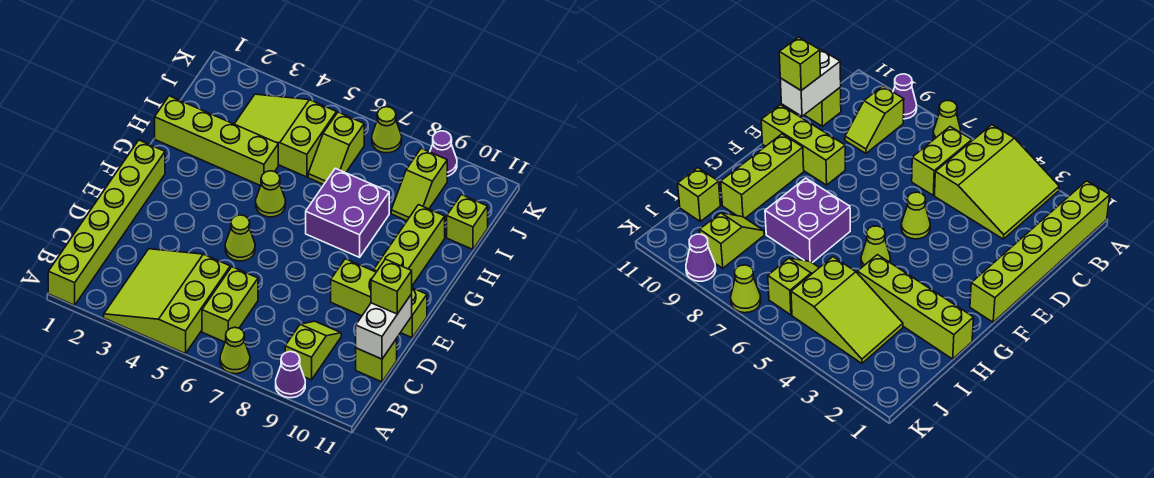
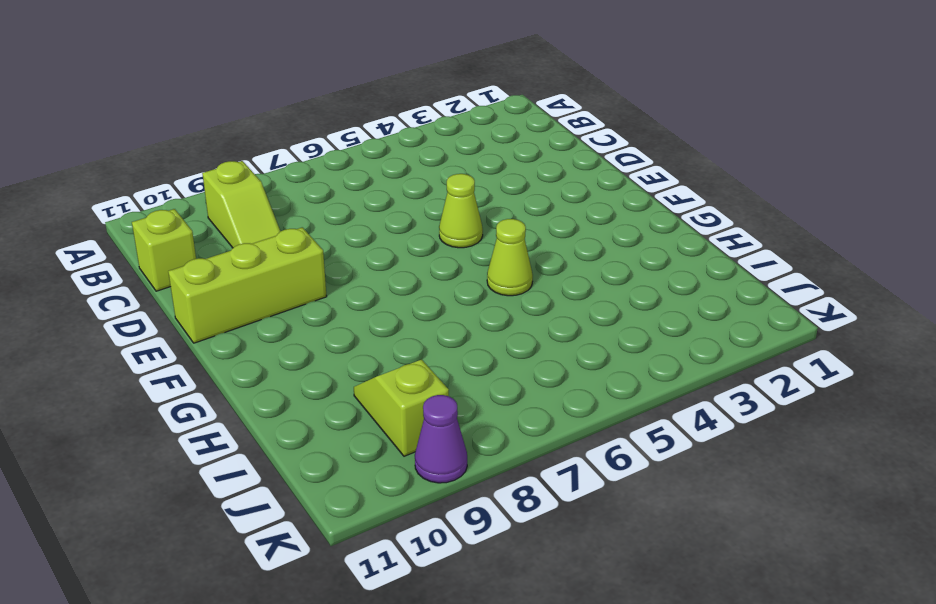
none -> lime brick A1:F1 level 1
none -> lime slope A3:C5 level 1 top 5
none -> lime cone A7 level 1

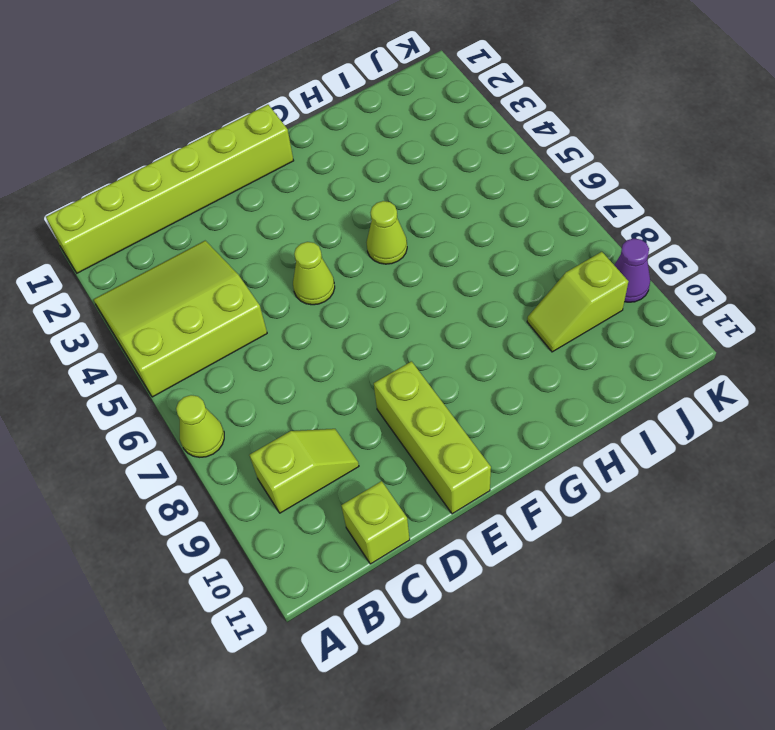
none -> purple cone A9 level 1
none -> lime brick B6:C6 level 1
none -> lime brick F10:H10 level 1

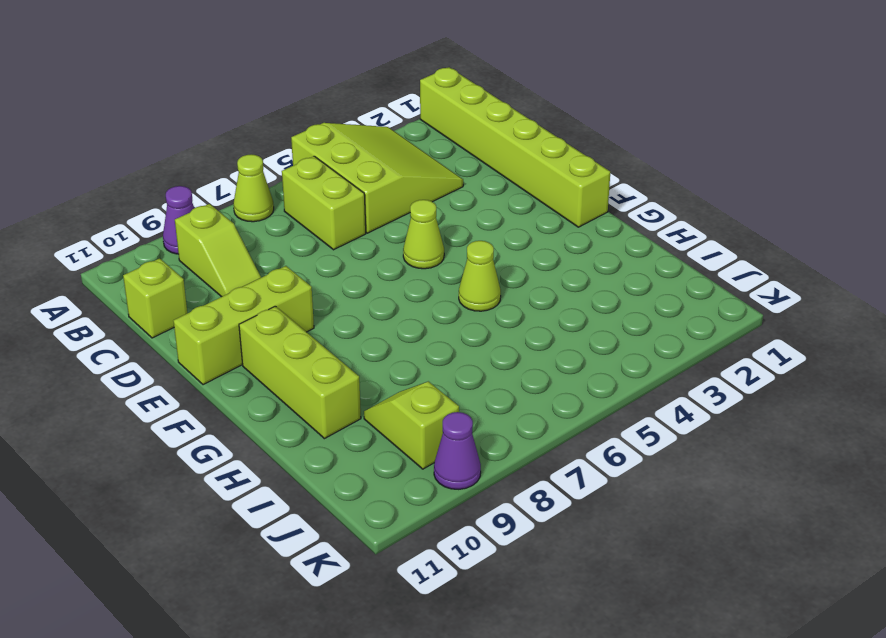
none -> purple brick G7:H8 level 1
none -> lime brick H1:H4 level 1
none -> lime slope I3:J5 level 1 top 5

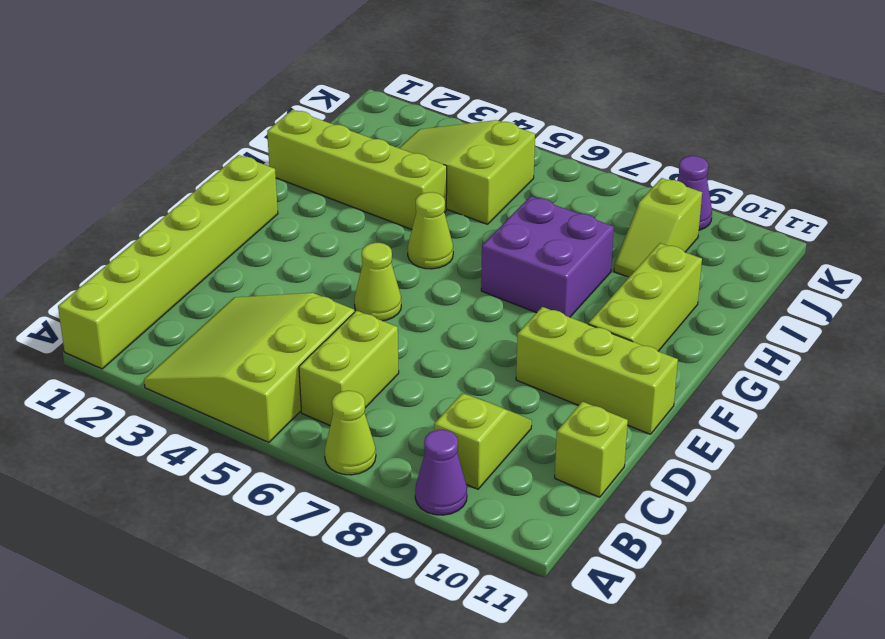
none -> lime slope I6:J6 level 1 top J
none -> lime brick I11 level 1
none -> lime cone K7 level 1

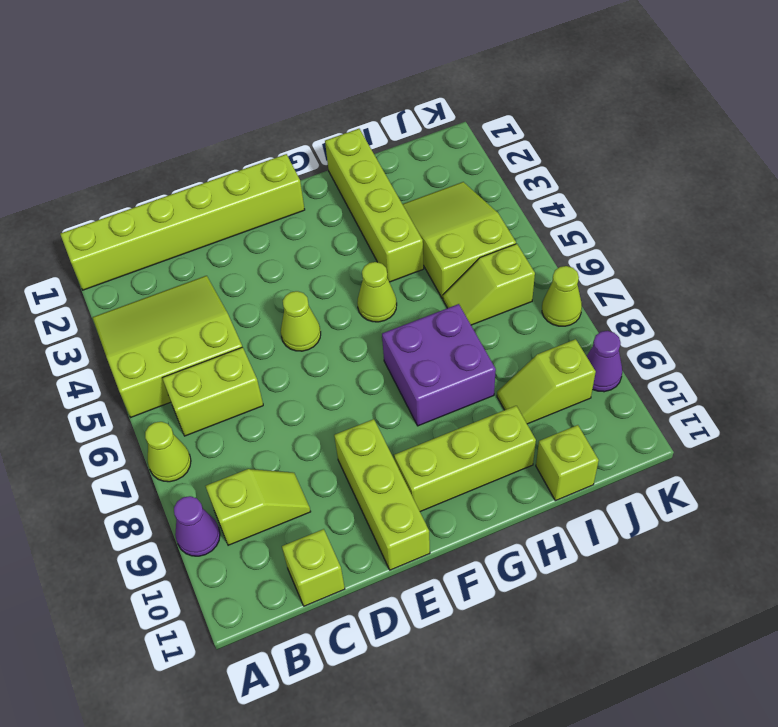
none -> white brick C11:D11 level 2
none -> lime brick D11 level 3

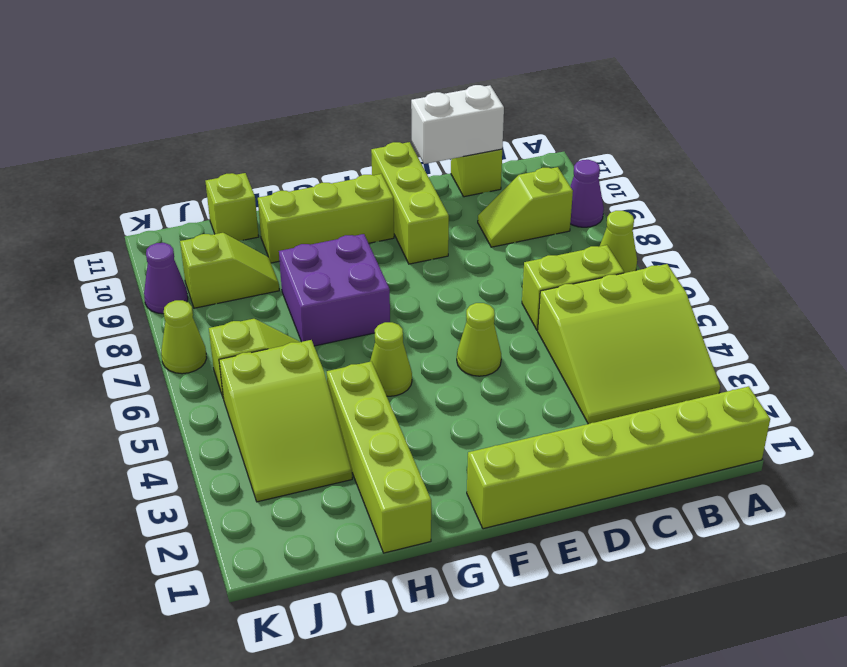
none -> lime brick D11 level 3

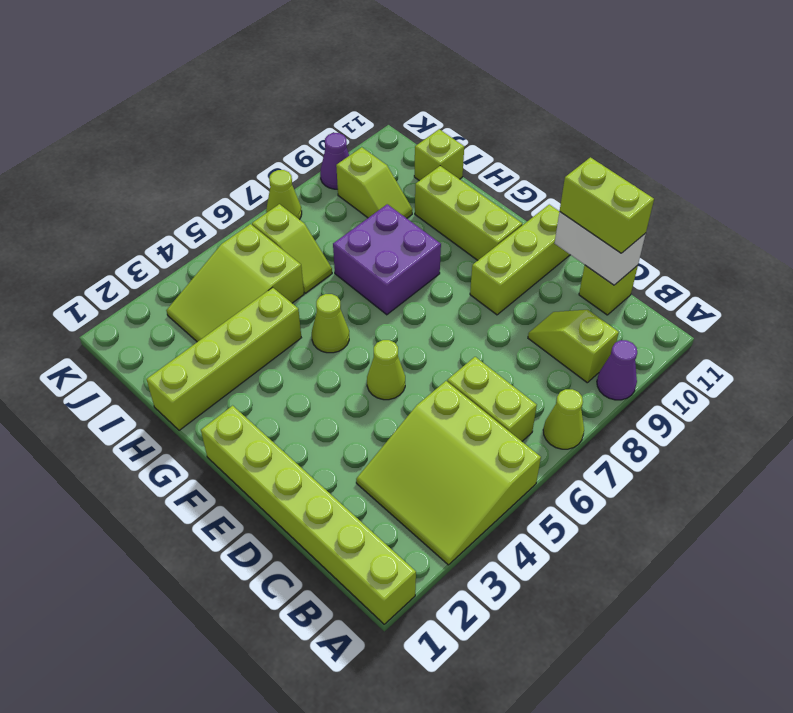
lime brick C11:D11 level 3 -> lime brick D11 level 3

